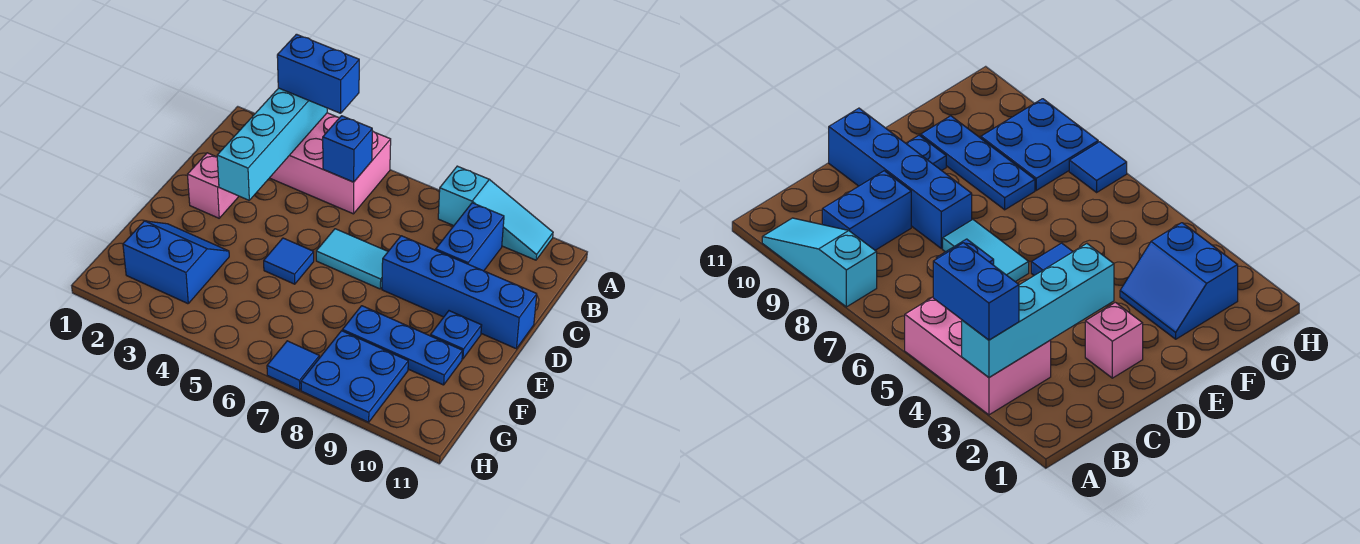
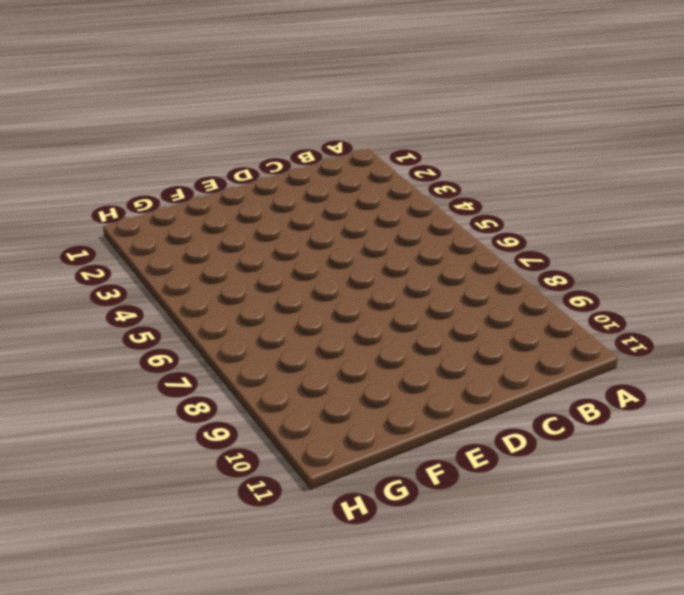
none -> pink brick A3:B5 level 1
none -> cyan slope A8:A10 level 1 top 8
none -> blue brick B9:C9 level 1

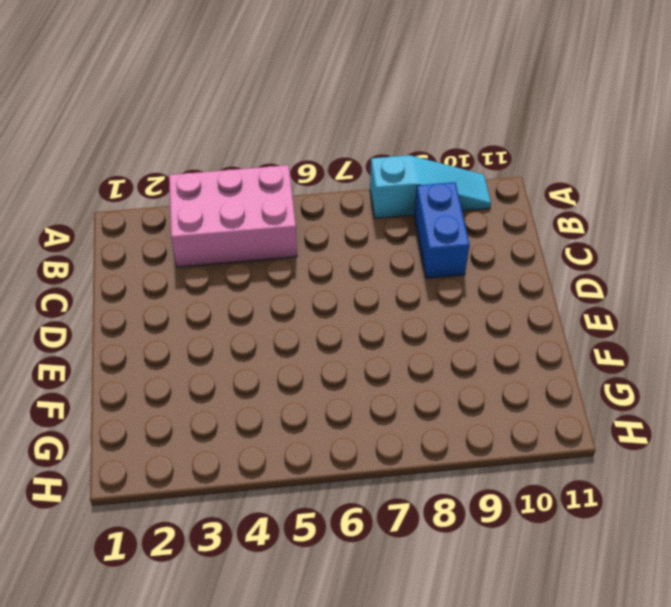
none -> pink brick D2 level 1
none -> cyan tile D6:D7 level 1
none -> blue brick D8:D11 level 1

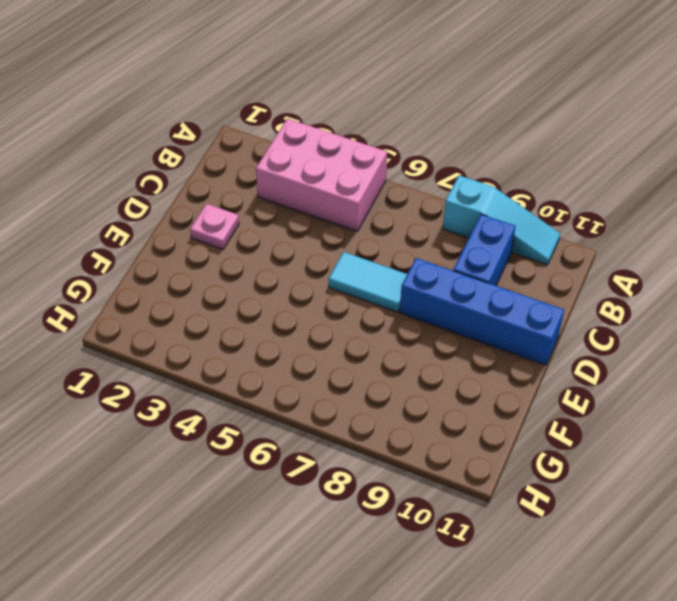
pink plate D2 level 1 -> pink brick D2 level 1
none -> blue tile E5 level 1
none -> blue plate E10 level 1
none -> blue slope F2:G3 level 1 top G

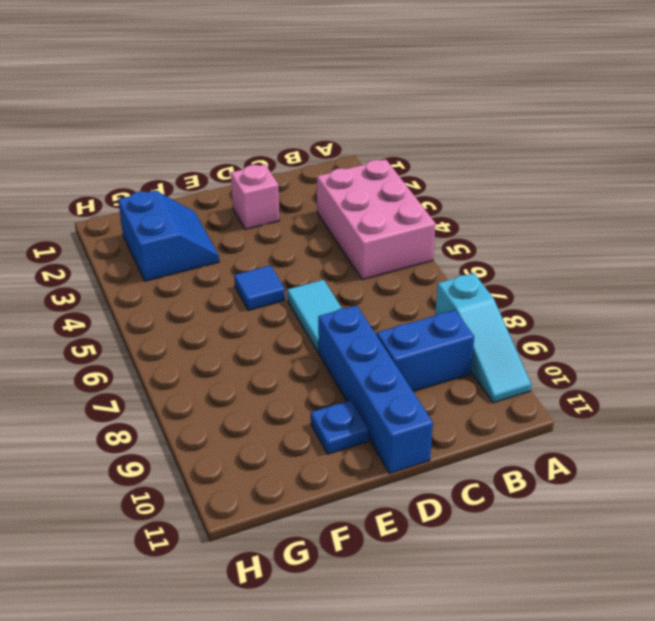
none -> blue plate F8:F10 level 1
none -> blue plate G8:H9 level 1
none -> blue tile H7 level 1

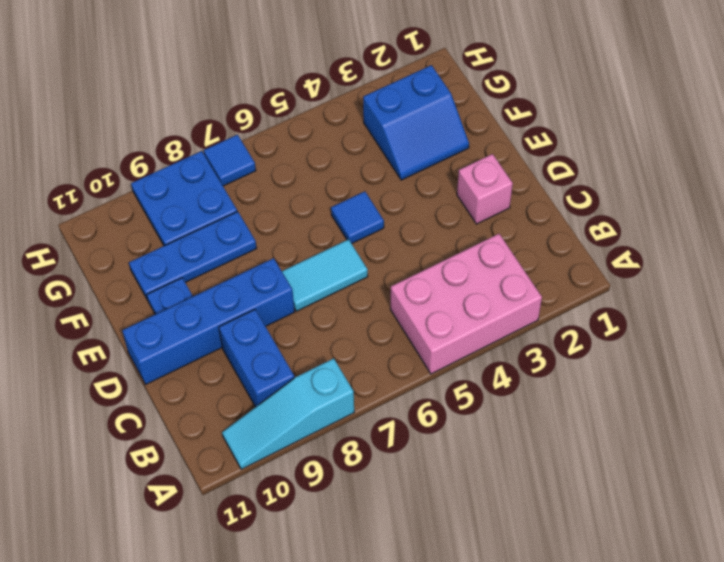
none -> cyan brick A3:D3 level 2
none -> blue brick B5 level 2
none -> blue brick A3:A4 level 3

